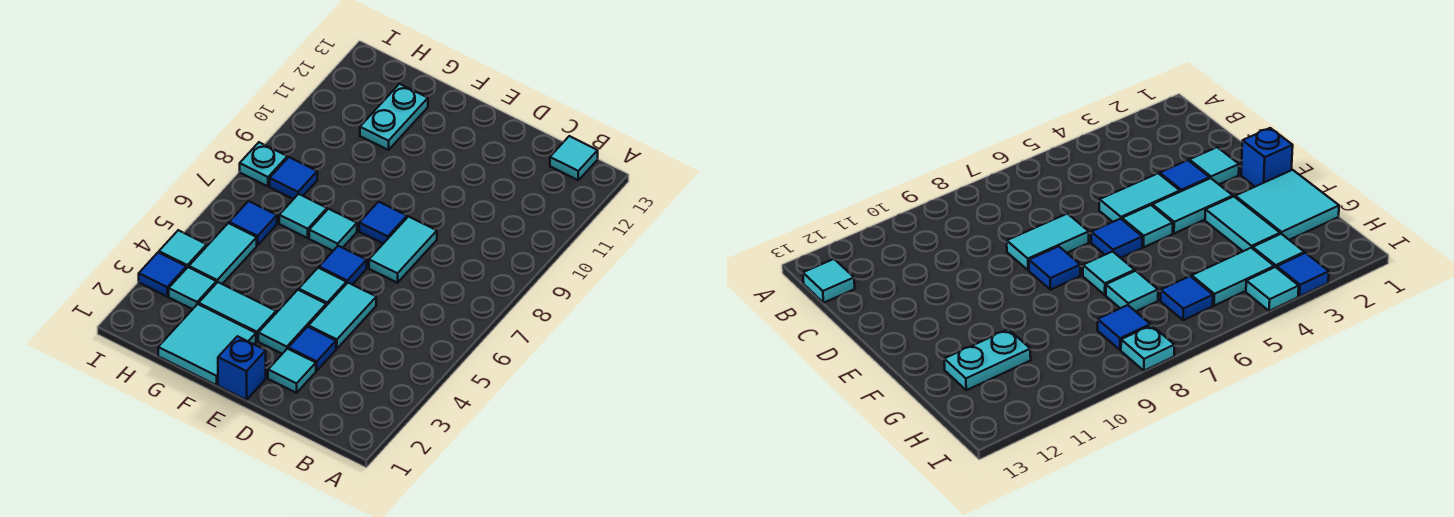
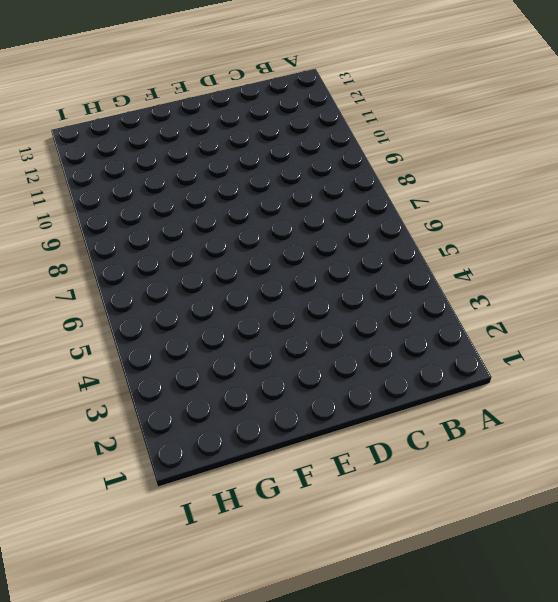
none -> cyan tile B13 level 1
none -> cyan tile D2 level 1
none -> blue tile D3 level 1

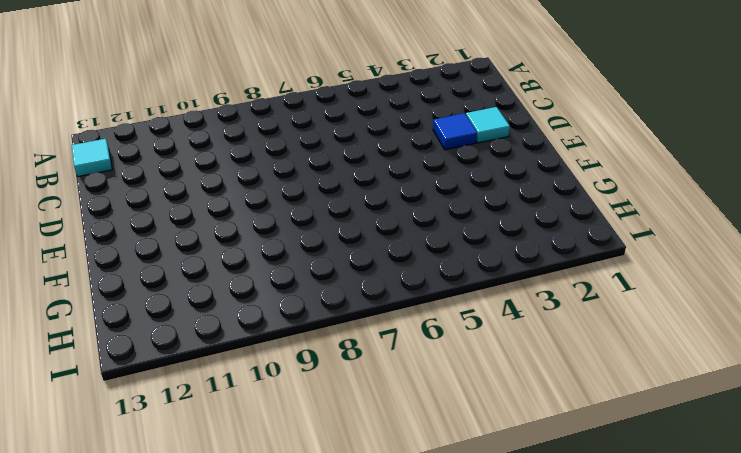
none -> cyan tile D4:D5 level 1
none -> cyan tile D7:D8 level 1
none -> blue brick E1 level 1

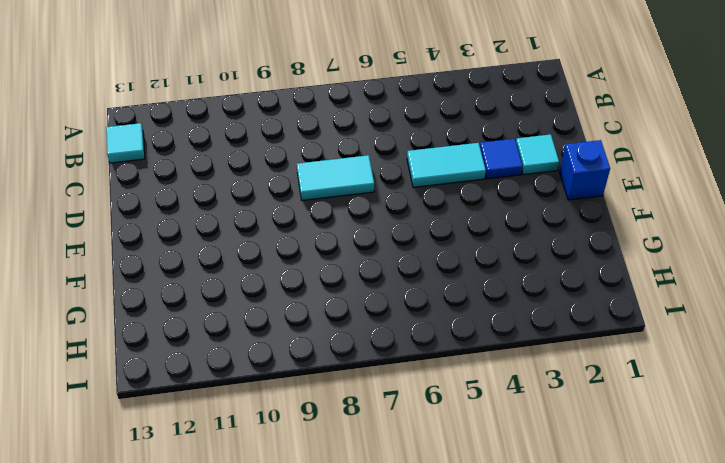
none -> cyan tile E3:E4 level 1
none -> cyan tile E5 level 1
none -> blue tile E6 level 1

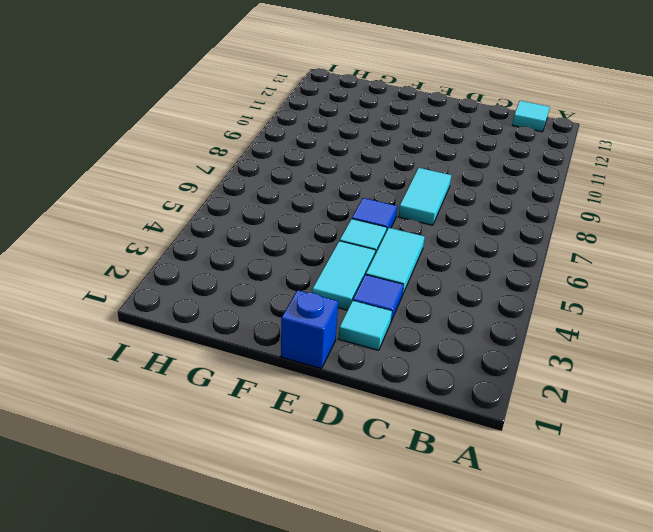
none -> blue tile E8 level 1
none -> cyan tile F1:G2 level 1
none -> cyan tile F3:G3 level 1

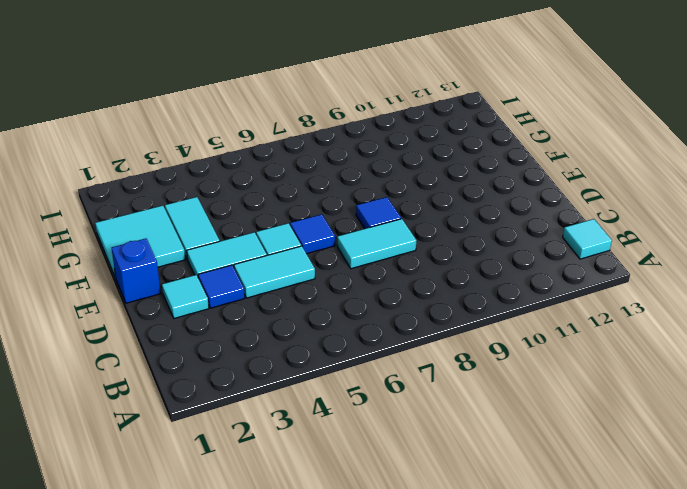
none -> cyan tile F7 level 1
none -> cyan tile G7 level 1
none -> cyan plate G11:G12 level 1

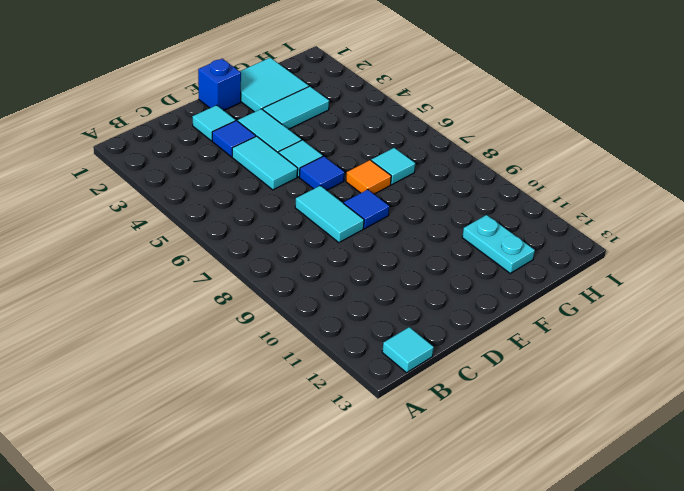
orange tile F7 level 1 -> cyan tile F7 level 1
none -> cyan tile H3 level 1
none -> cyan tile H4:H5 level 1
none -> blue tile H6 level 1

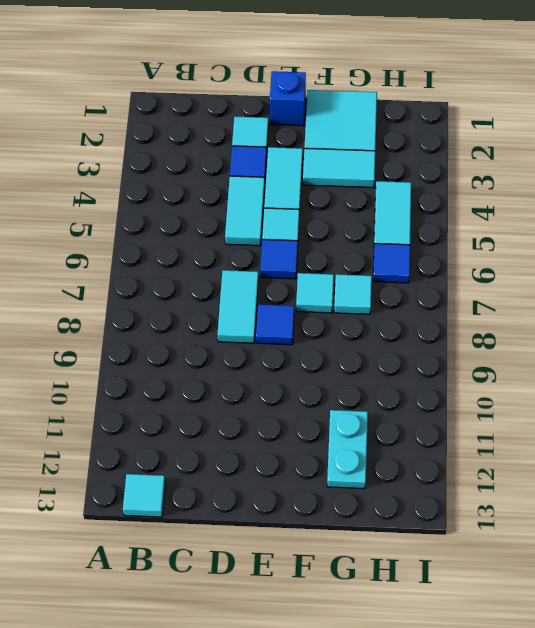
none -> cyan tile H3 level 1
none -> blue tile H8 level 1
none -> blue tile I3 level 1

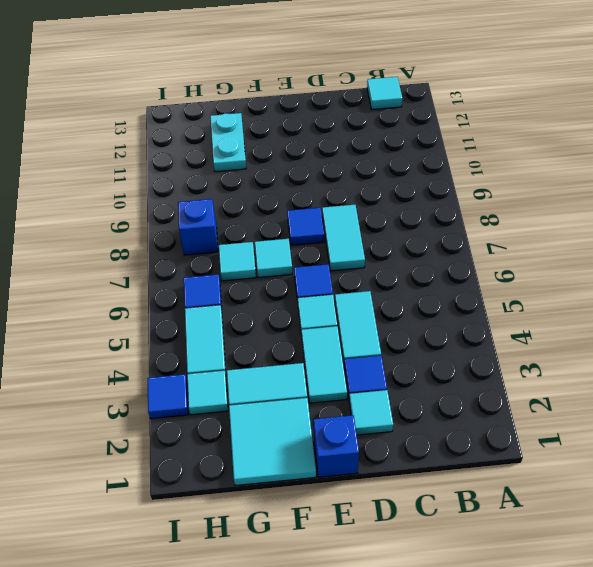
blue brick H8 level 1 -> blue tile H8 level 1
none -> cyan tile I4 level 1
none -> cyan plate I8 level 1

